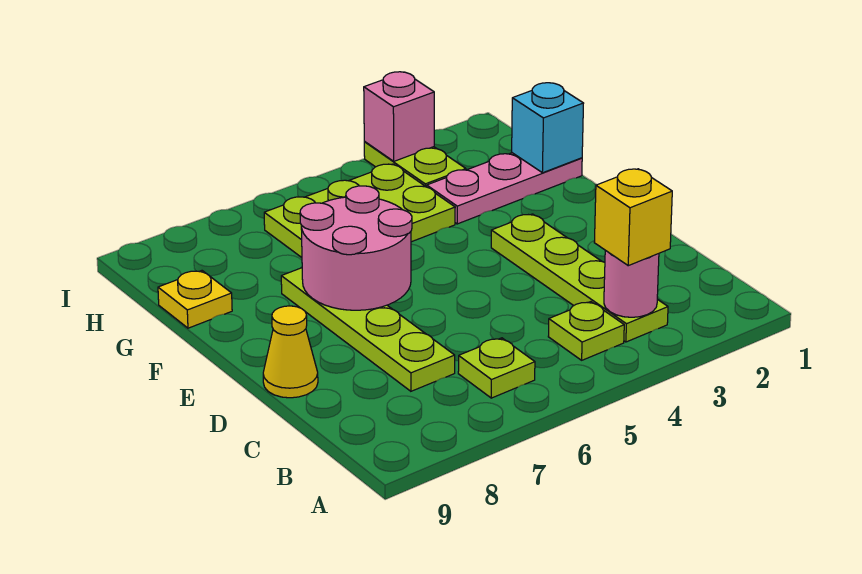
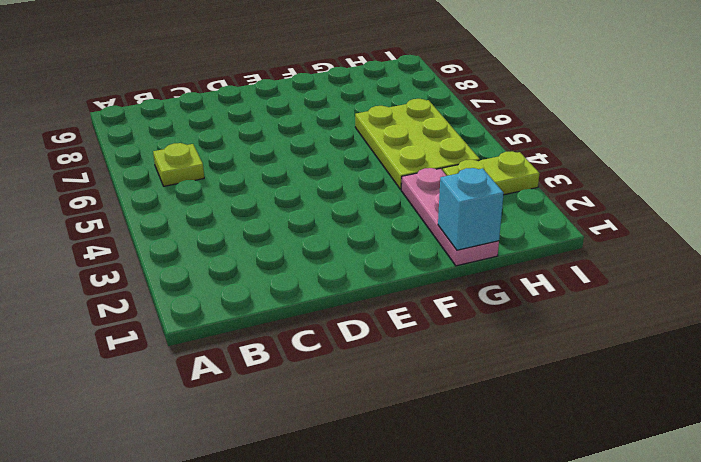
none -> lime plate B3:E3 level 1
none -> lime plate B4 level 1
none -> lime plate C7:F7 level 1

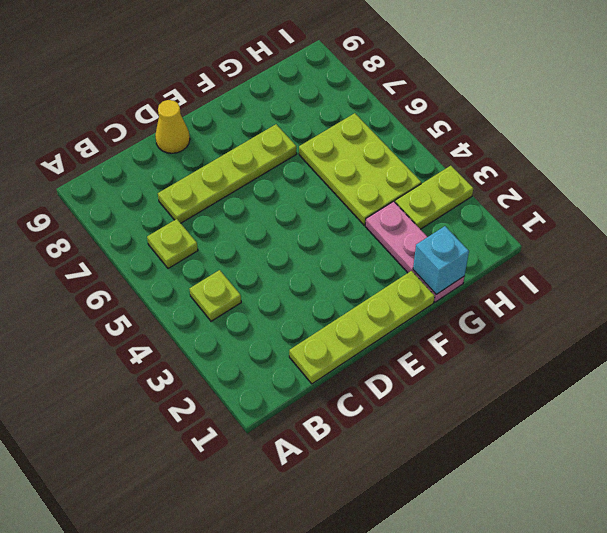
lime plate C1:F1 level 1 -> lime plate B3:E3 level 1
none -> yellow plate G9 level 1
none -> pink round brick B3 level 2
none -> pink round brick E6:F7 level 2

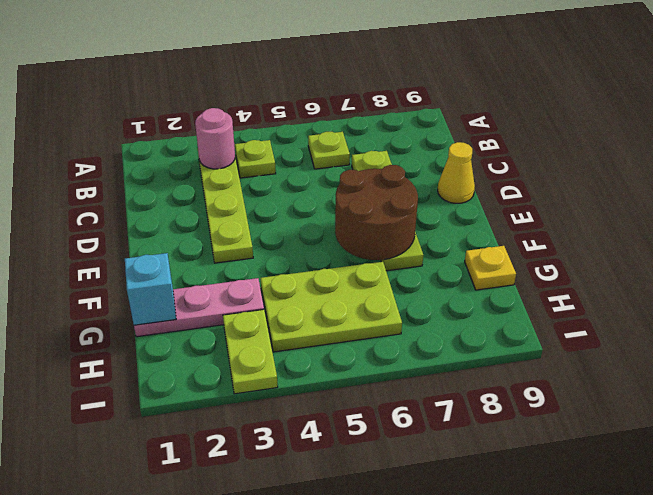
brown round brick E6:F7 level 2 -> pink round brick E6:F7 level 2
none -> pink brick I3 level 2
none -> yellow brick B3 level 3

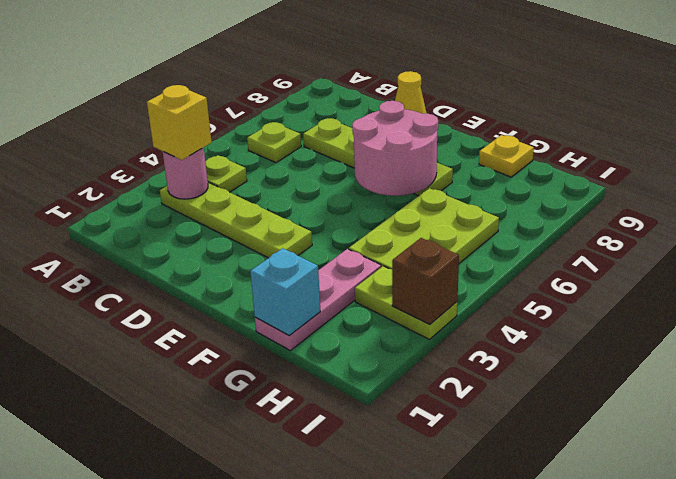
brown brick I3 level 2 -> pink brick I3 level 2

